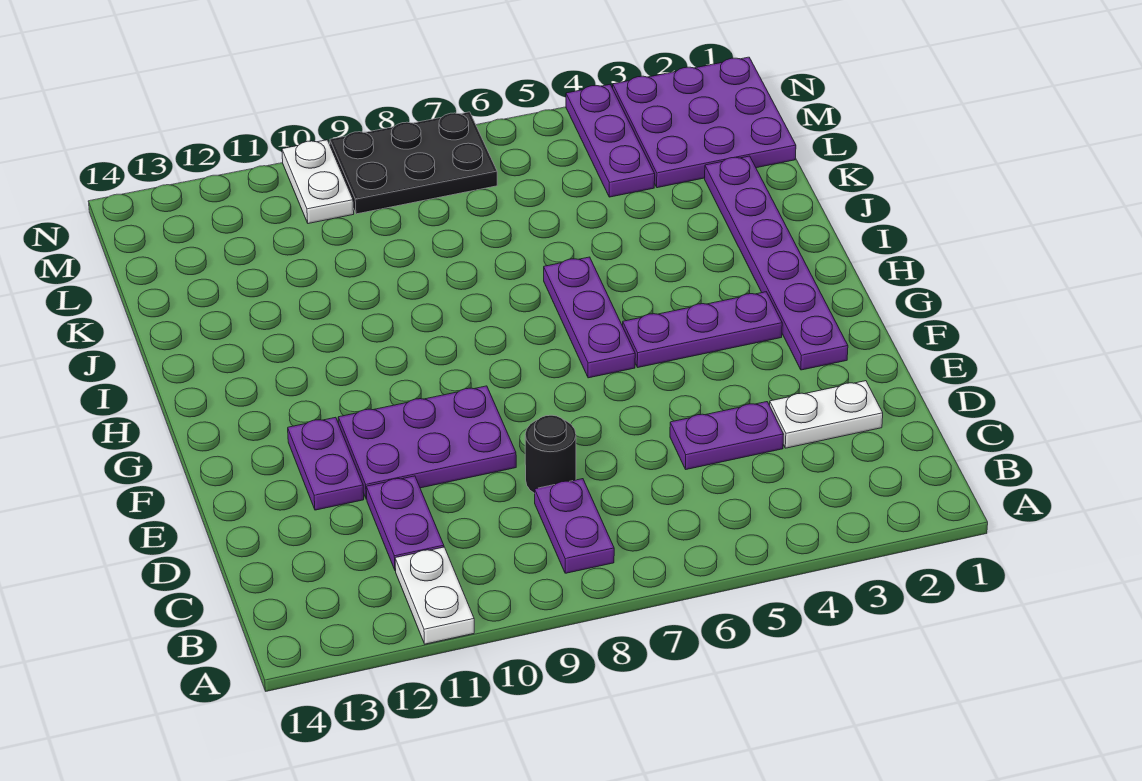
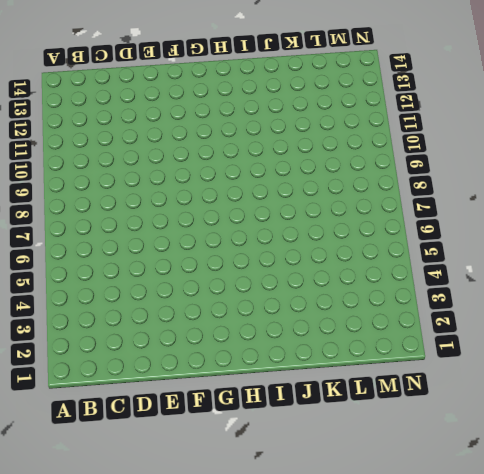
none -> white plate A11:B11 level 1
none -> purple plate B8:C8 level 1
none -> purple plate C11:D11 level 1

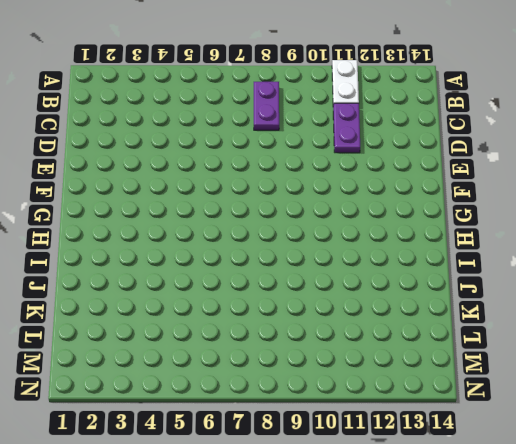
none -> white plate D2:D3 level 1
none -> purple plate D4:D5 level 1
none -> black round brick D8 level 1

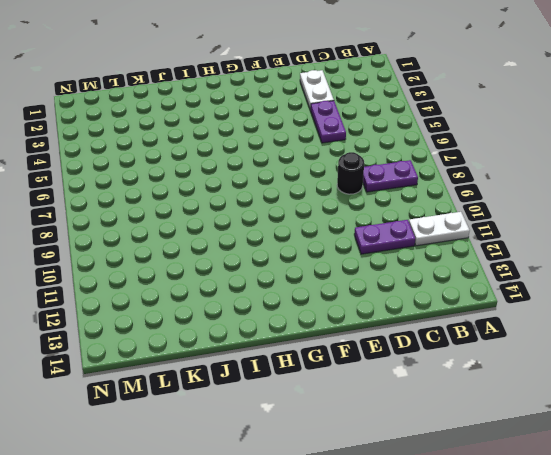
none -> purple plate E9:F11 level 1
none -> purple plate E12:F12 level 1
none -> purple plate F2:K2 level 1

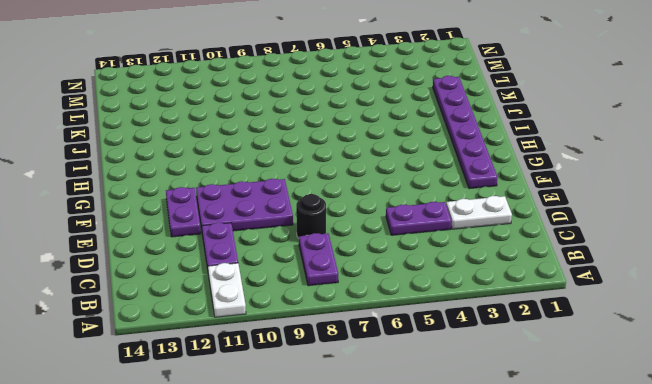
none -> purple plate G3:G5 level 1
none -> purple plate G6:I6 level 1
none -> purple plate L1:N3 level 1

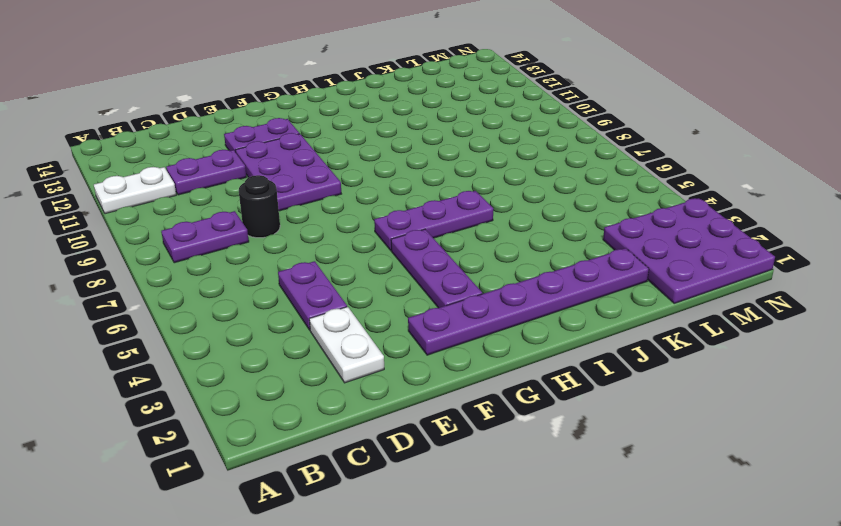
none -> purple plate L4:N4 level 1
none -> black plate M7:N9 level 1
none -> white plate M10:N10 level 1

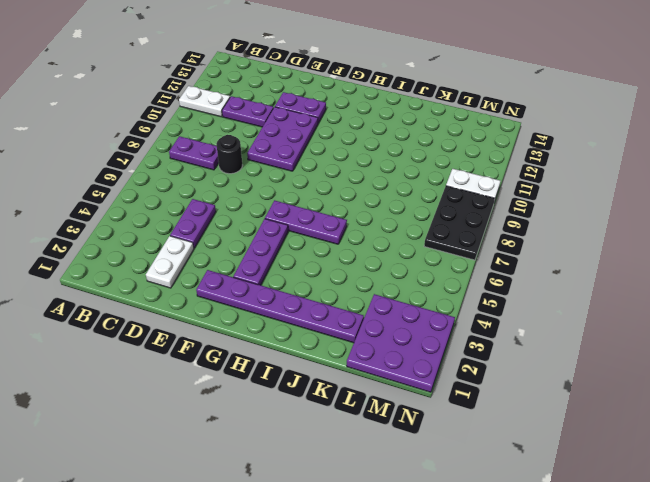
none -> purple plate L4:N4 level 1

